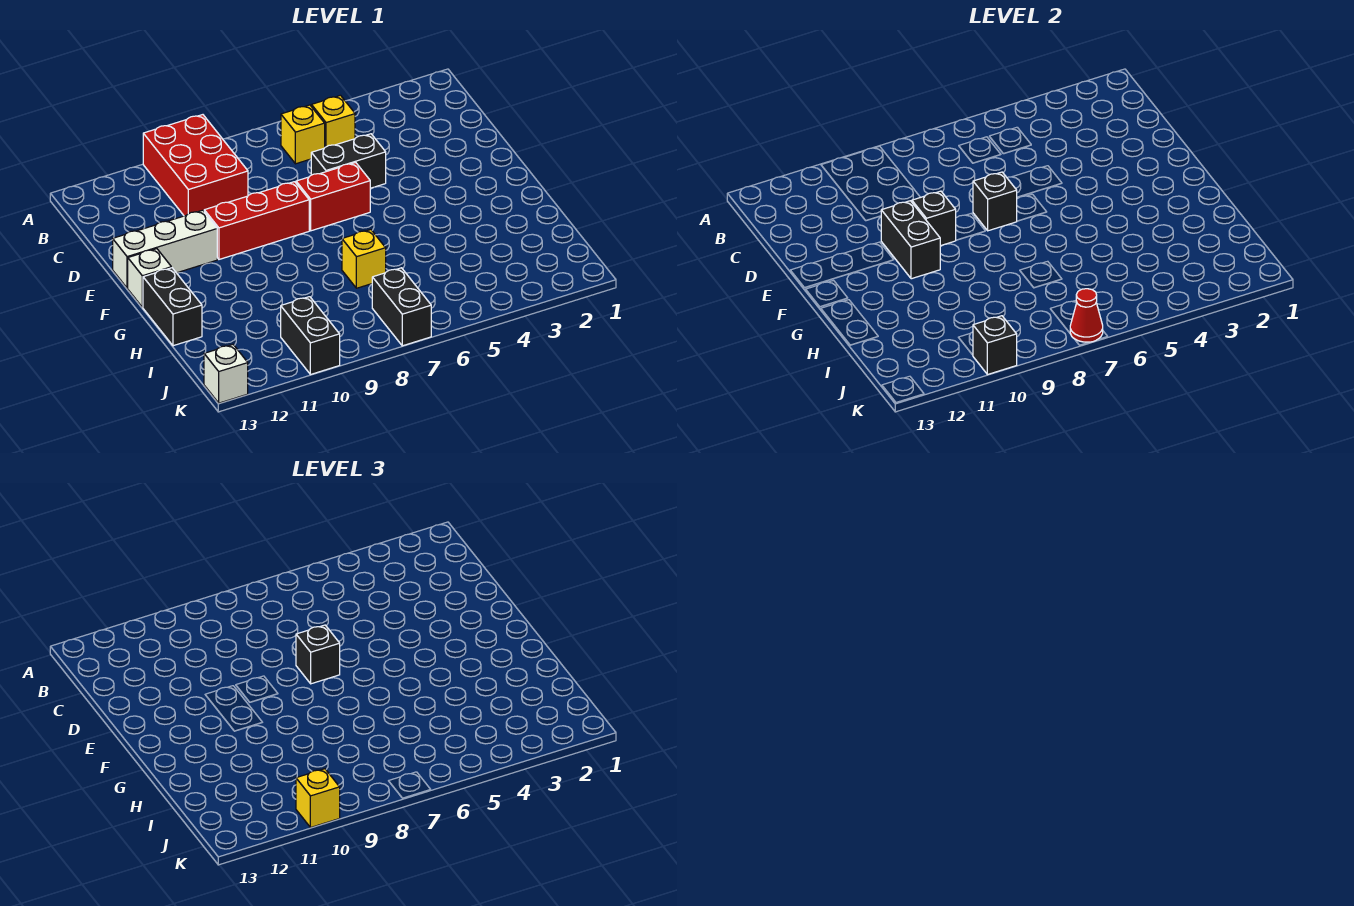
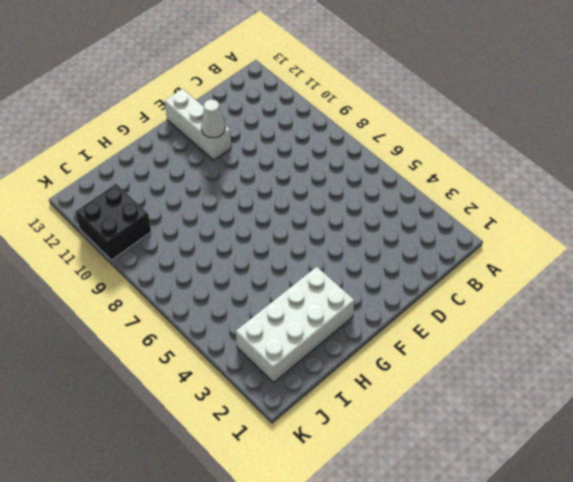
white cone E11 level 2 -> none
white brick G2:J3 level 1 -> none
black brick J10:K11 level 1 -> black brick J10:K10 level 1
none -> red brick A9:C10 level 1
none -> yellow brick B5 level 1
none -> yellow brick B6 level 1

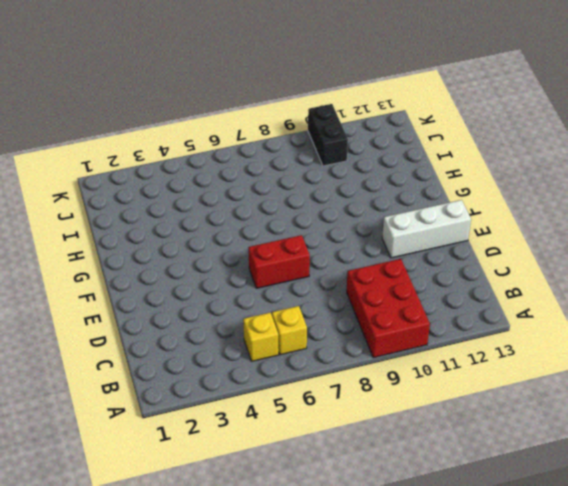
none -> black brick D5:D6 level 1
none -> red brick E8:E10 level 1
none -> white brick F13 level 1

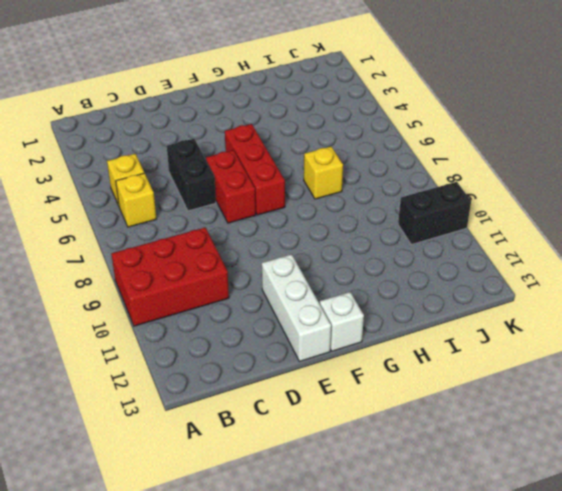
red brick F5:F7 level 1 -> red brick E8:E10 level 1
none -> black brick G13:H13 level 1
none -> black brick J7:K7 level 1
none -> white brick K13 level 1

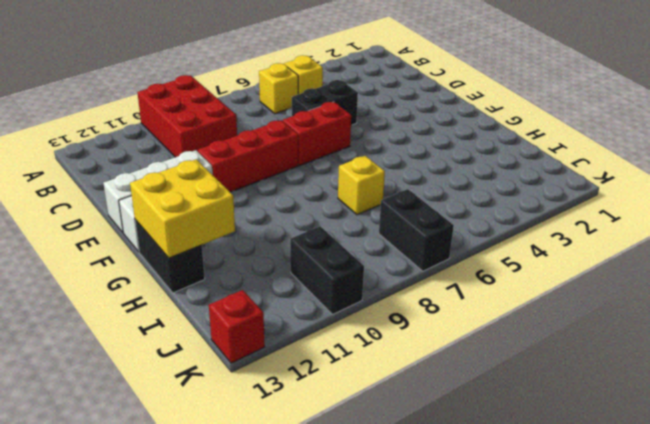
yellow brick G12:H13 level 2 -> none
red brick K13 level 1 -> white brick K13 level 1
none -> black brick E7 level 2
none -> black brick E9 level 2
none -> black brick E10:F10 level 2

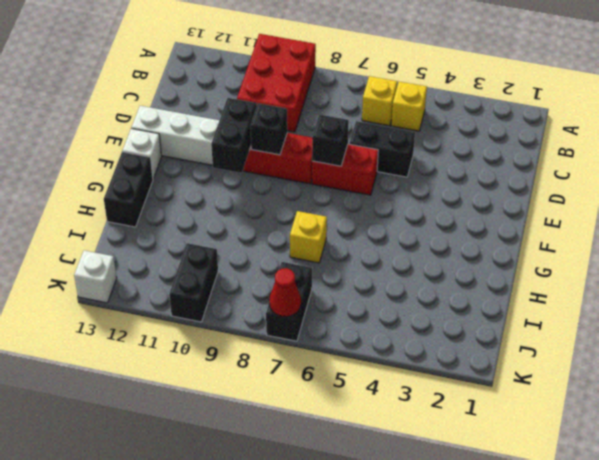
none -> black brick K10 level 2
none -> black brick E7 level 3
none -> yellow brick K10 level 3

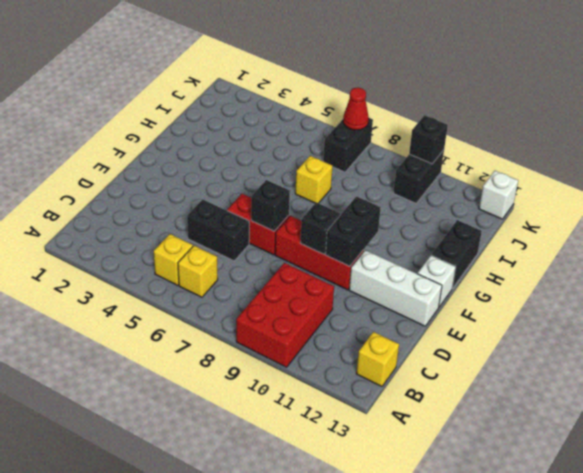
yellow brick B13 level 1 -> yellow brick K10 level 3
none -> black brick E7 level 3

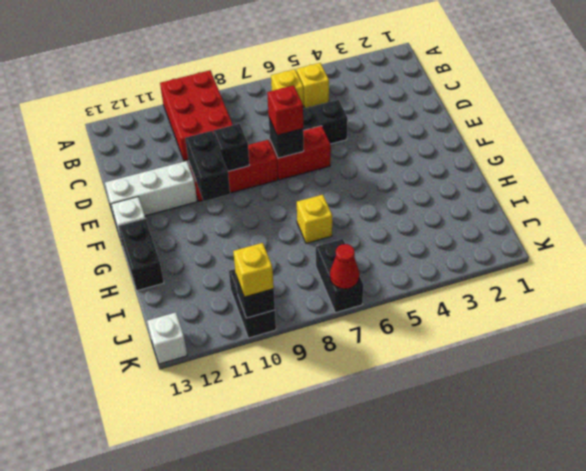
red brick E7 level 3 -> black brick E7 level 3

